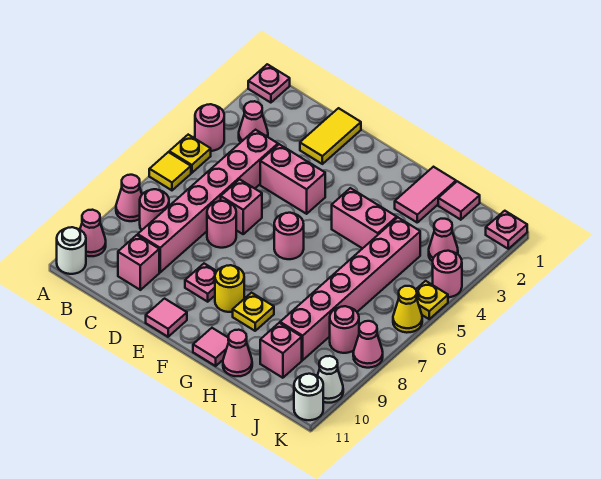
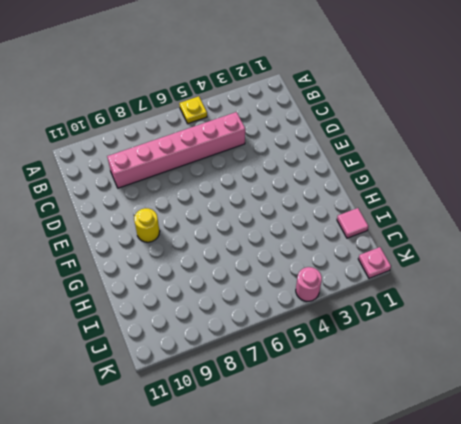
none -> pink plate A1 level 1
none -> pink round brick A4 level 1
none -> yellow tile A6 level 1
none -> pink cone A8 level 1

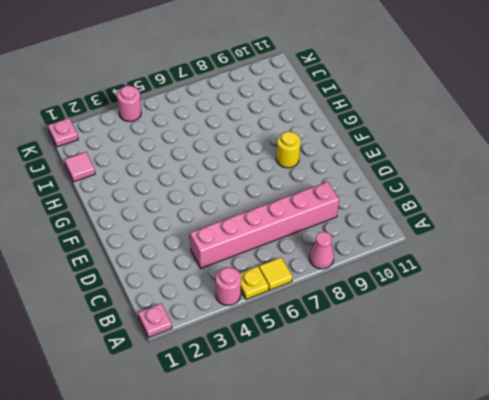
none -> pink cone A10 level 1
none -> white round brick A11 level 1
none -> pink cone B3 level 1
none -> pink round brick B8 level 1

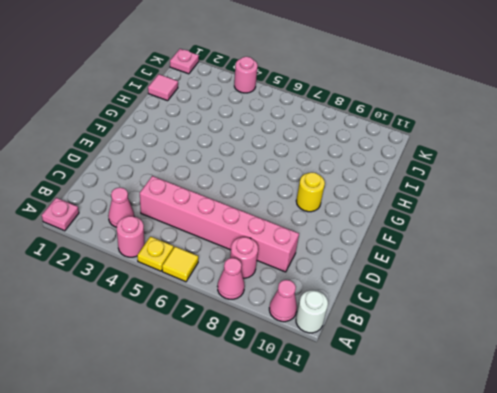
none -> pink brick C10 level 1
none -> yellow tile D1:D2 level 1
none -> pink brick D4:E4 level 1
none -> pink brick D6 level 1

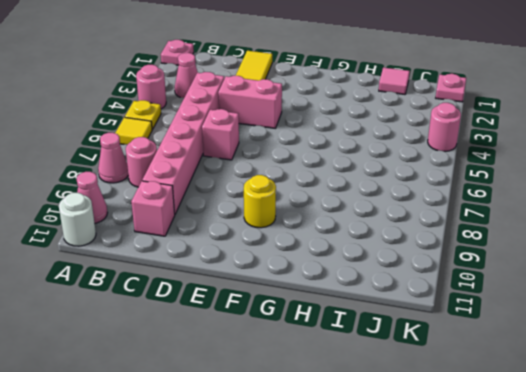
none -> pink round brick D7 level 1
none -> pink plate E9 level 1
none -> pink tile E11 level 1
none -> pink round brick F6 level 1

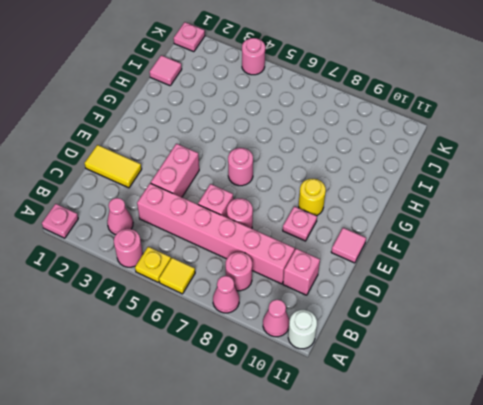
none -> pink brick G4:H4 level 1
none -> yellow plate G9 level 1
none -> pink tile G11 level 1
none -> pink tile H1:H2 level 1

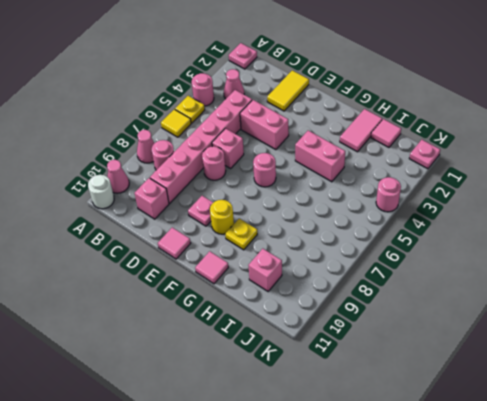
none -> pink cone H11 level 1
none -> pink brick I4:I9 level 1
none -> pink cone J3 level 1
none -> pink round brick J8 level 1

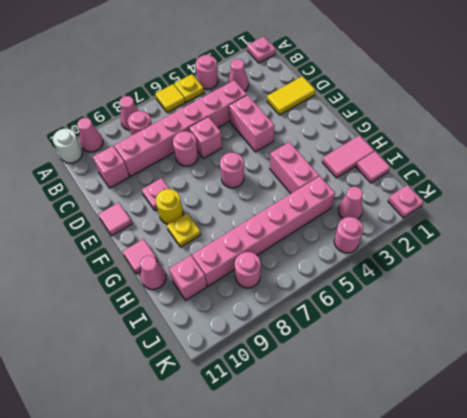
none -> yellow plate K5 level 1
none -> yellow cone K6 level 1
none -> pink cone K8 level 1
none -> white cone K10 level 1

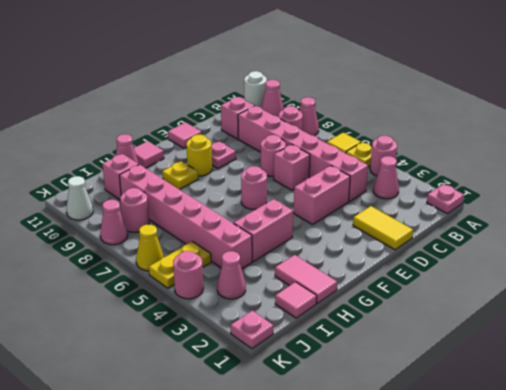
yellow plate J5:K5 level 1 -> yellow plate K5 level 1
none -> white round brick K11 level 1

